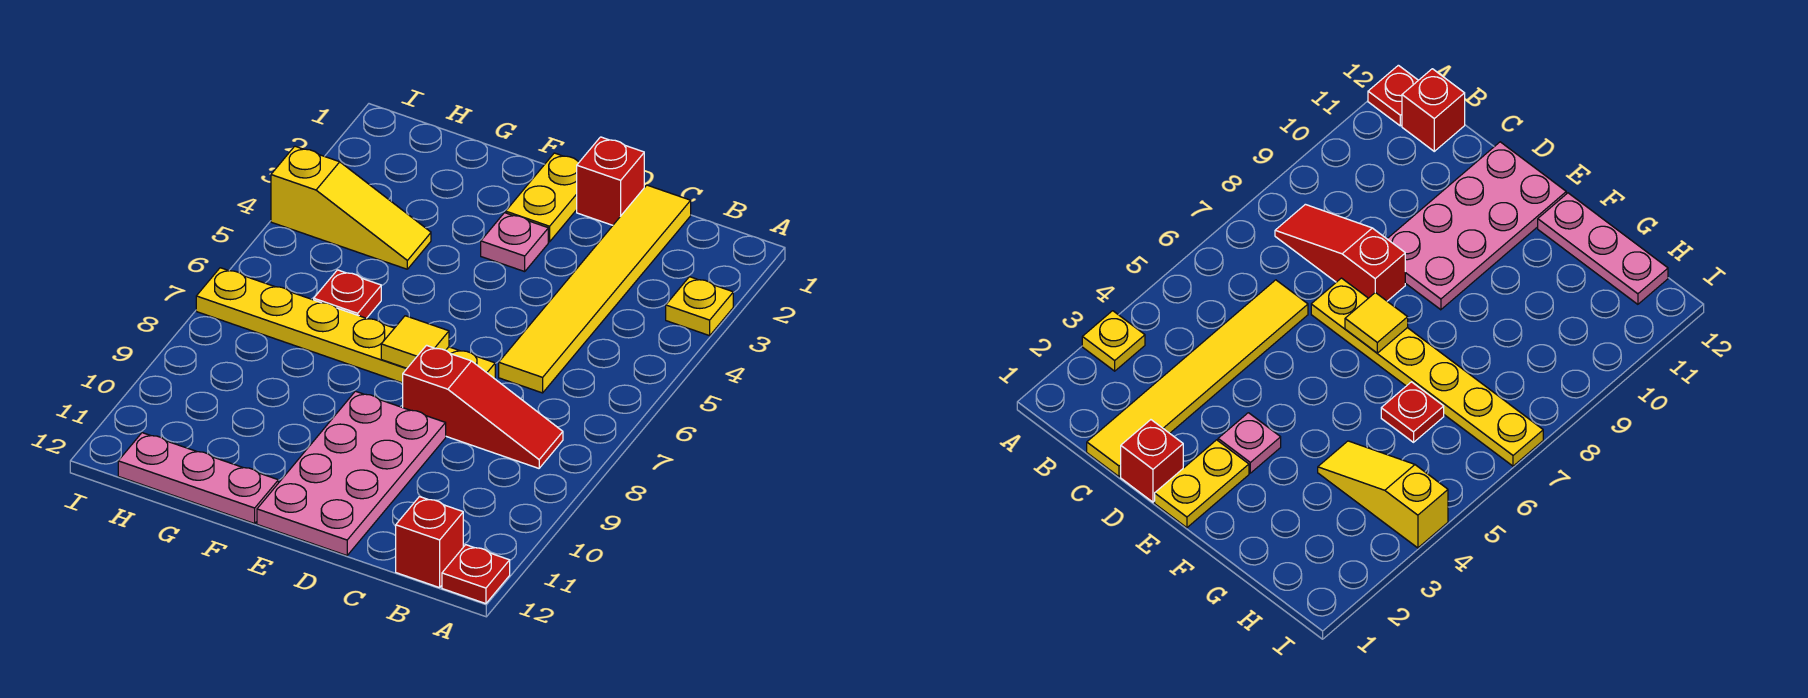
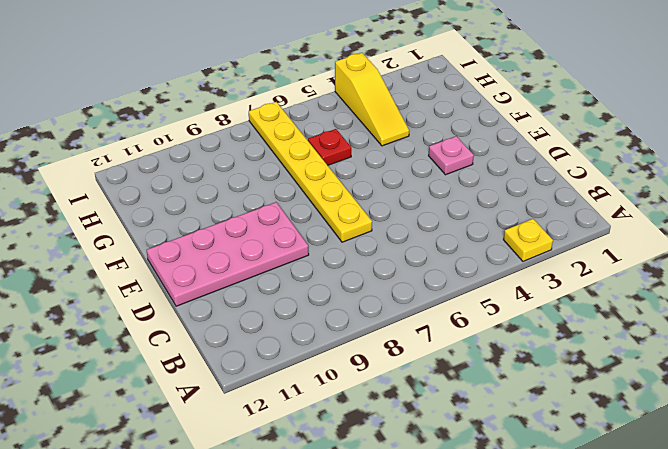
none -> red plate A12 level 1
none -> red slope B8:D8 level 1 top D
none -> red brick B12 level 1

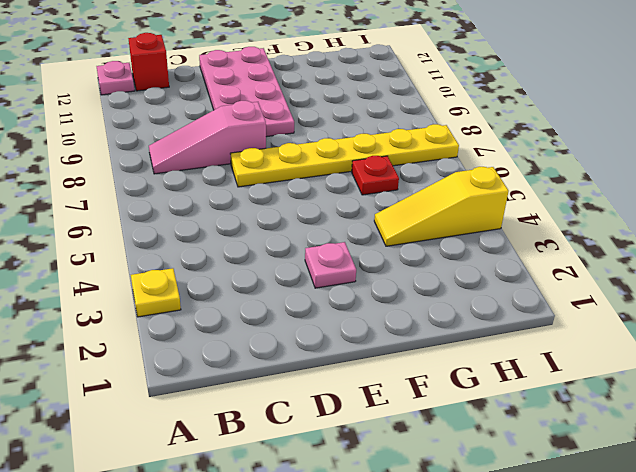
pink plate A12 level 1 -> red plate A12 level 1
pink slope B8:D8 level 1 top D -> red slope B8:D8 level 1 top D
none -> yellow tile C1:C6 level 1
none -> red brick D1 level 1
none -> yellow plate E1:E2 level 1

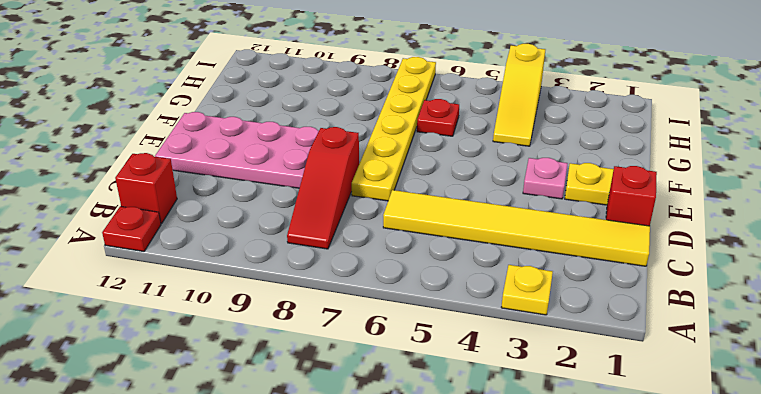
none -> pink plate F12:H12 level 1
none -> yellow tile E7 level 2

